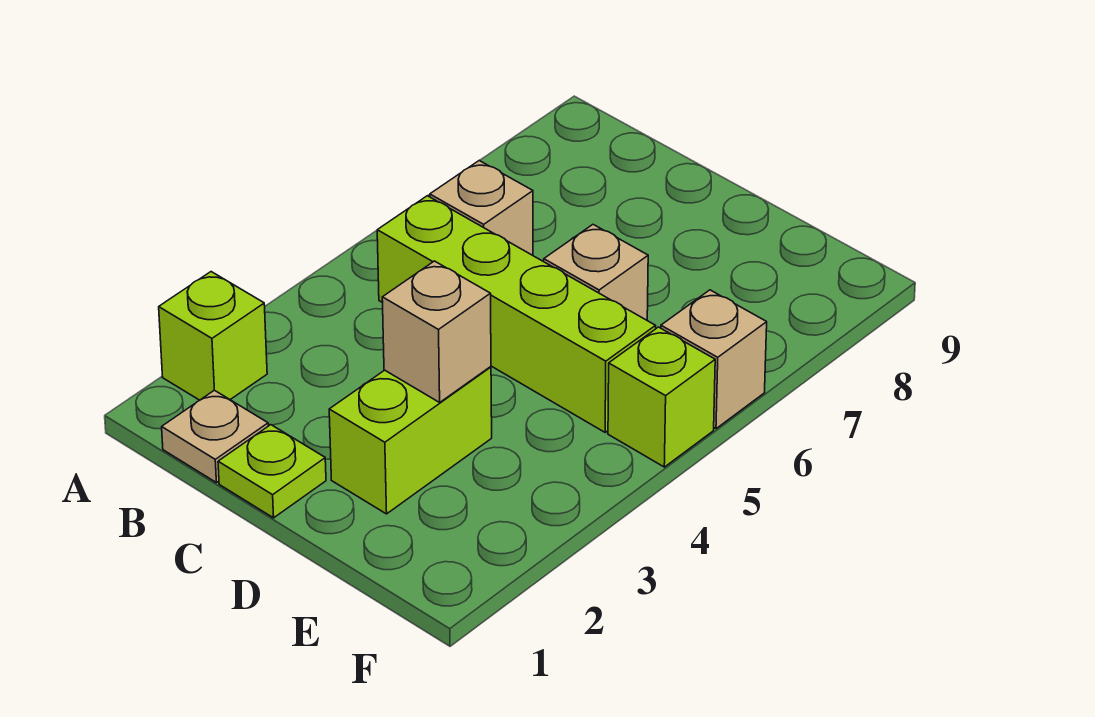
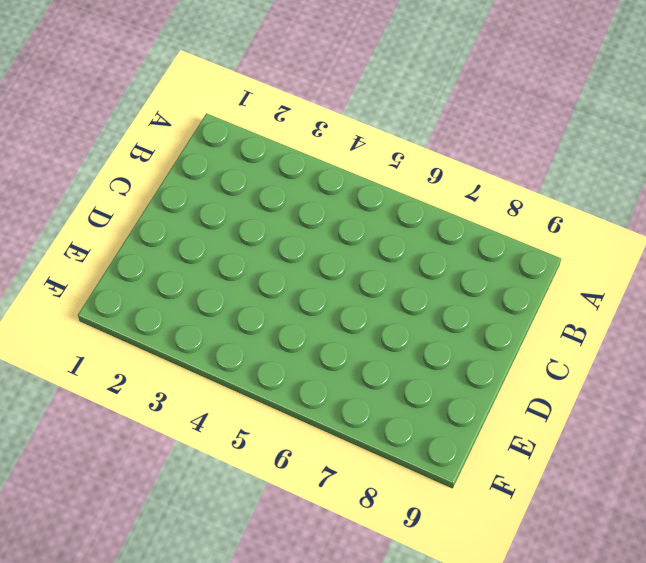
none -> lime brick A2 level 1
none -> tan plate B1 level 1

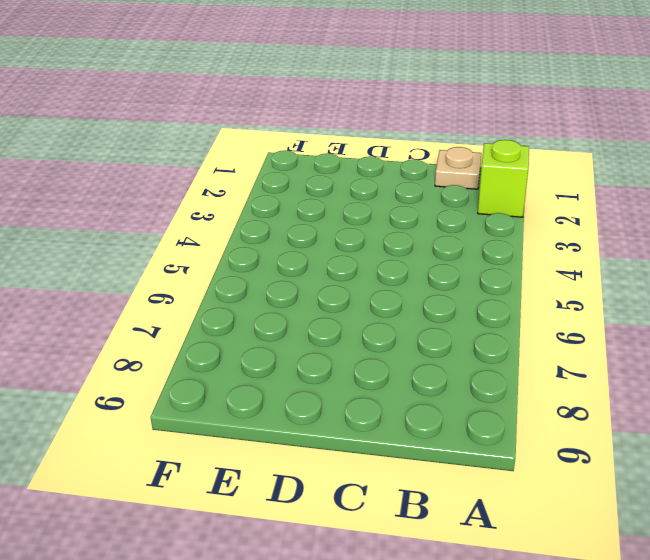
none -> lime brick B5:E5 level 1
none -> tan brick B6 level 1

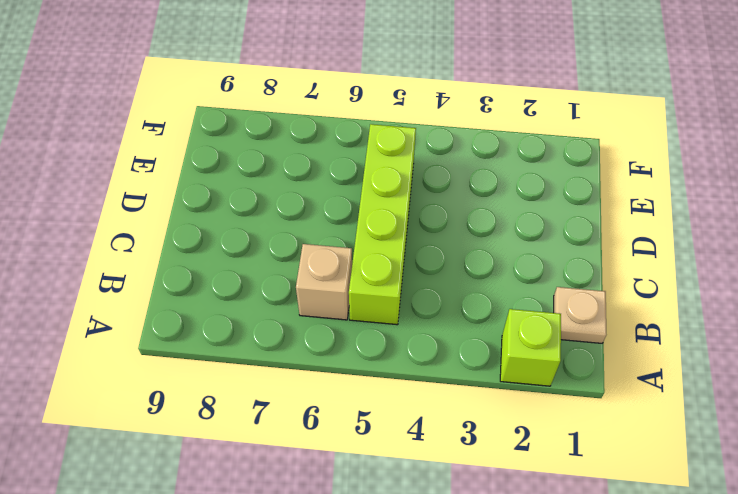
none -> lime plate C1 level 1
none -> lime brick D2:D3 level 1

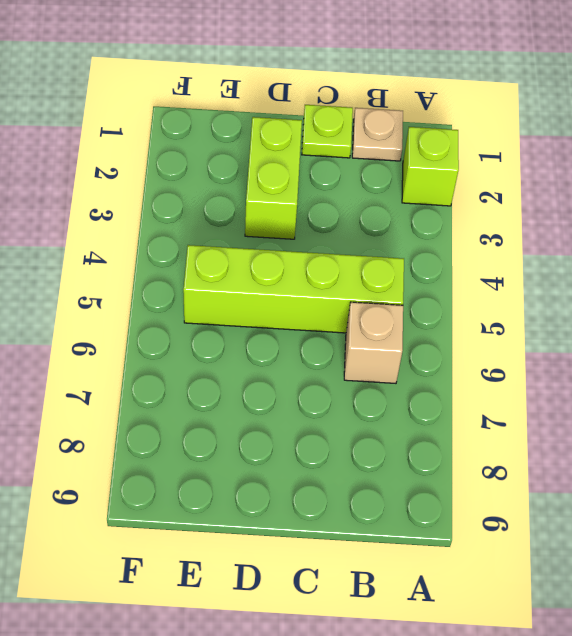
none -> tan brick D6 level 1
none -> lime brick F5 level 1

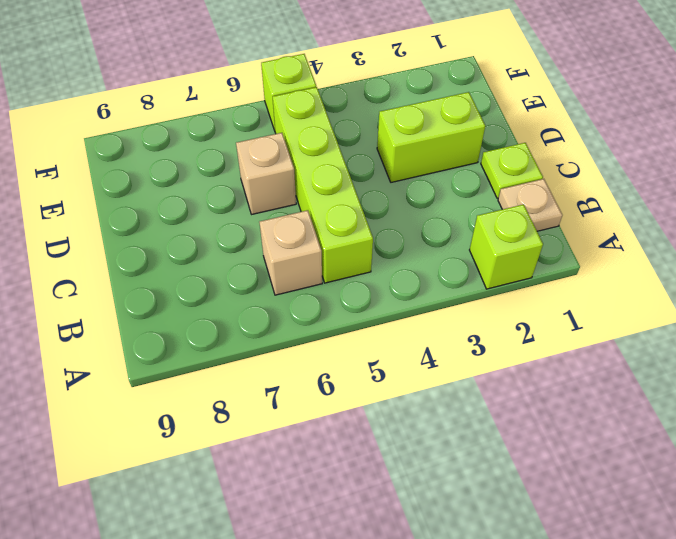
none -> tan brick F6 level 1
none -> tan brick D3 level 2

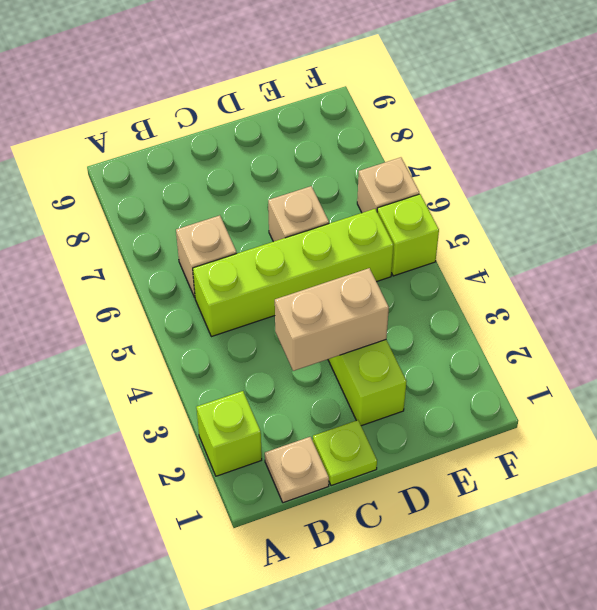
tan brick C3:D3 level 2 -> tan brick D3 level 2

